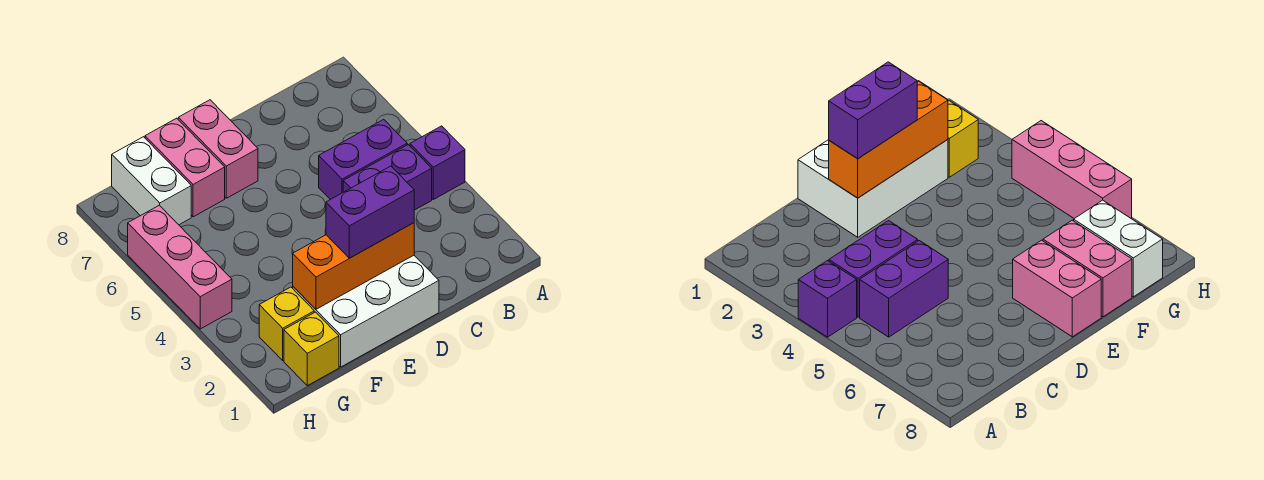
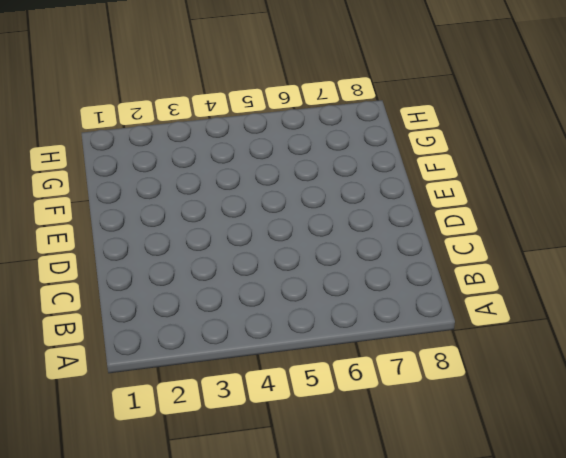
none -> purple brick A4 level 1
none -> purple brick B4:C4 level 1
none -> purple brick B5:C5 level 1

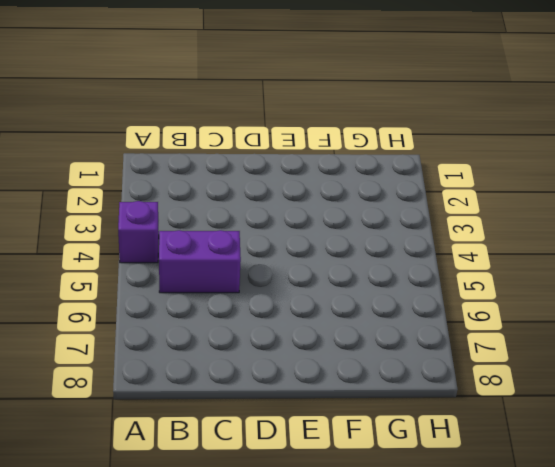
none -> purple brick B4:C4 level 1
none -> white brick D1:F2 level 1
none -> pink brick E7:E8 level 1

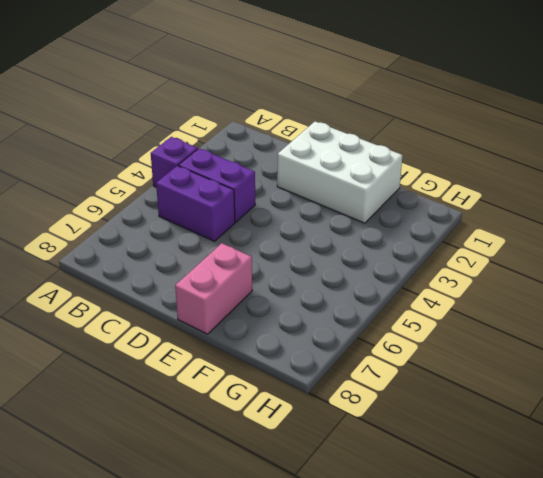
none -> pink brick F7:F8 level 1
none -> yellow brick G1 level 1
none -> yellow brick G2 level 1

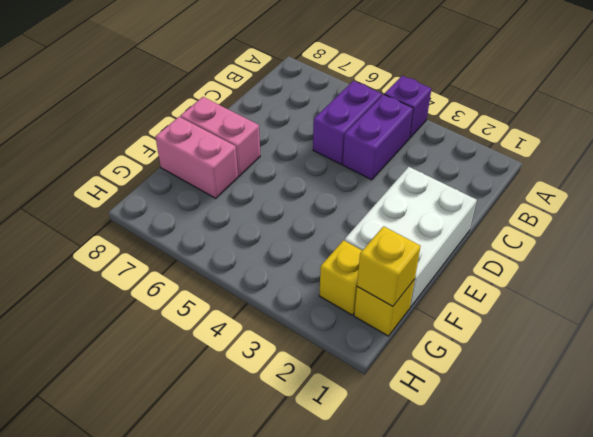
yellow brick G1 level 2 -> none
none -> white brick G7:G8 level 1
none -> pink brick H4:H6 level 1
none -> orange brick D2:F2 level 2

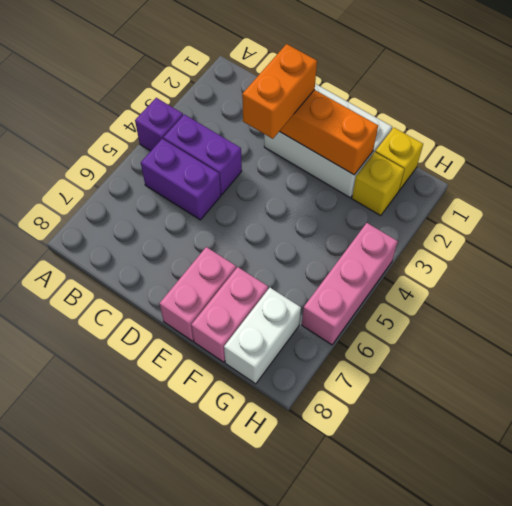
orange brick D2:D3 level 3 -> purple brick D2:E2 level 3

